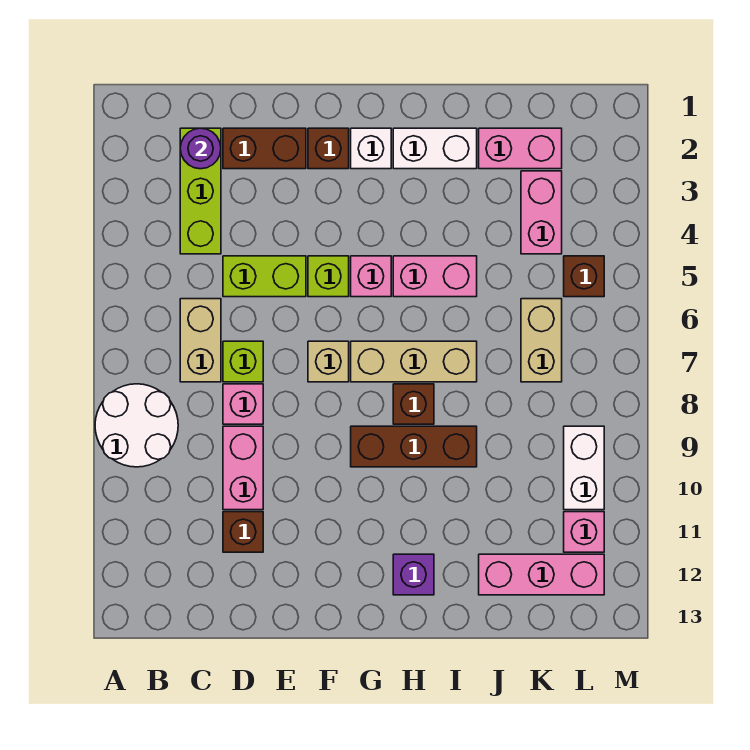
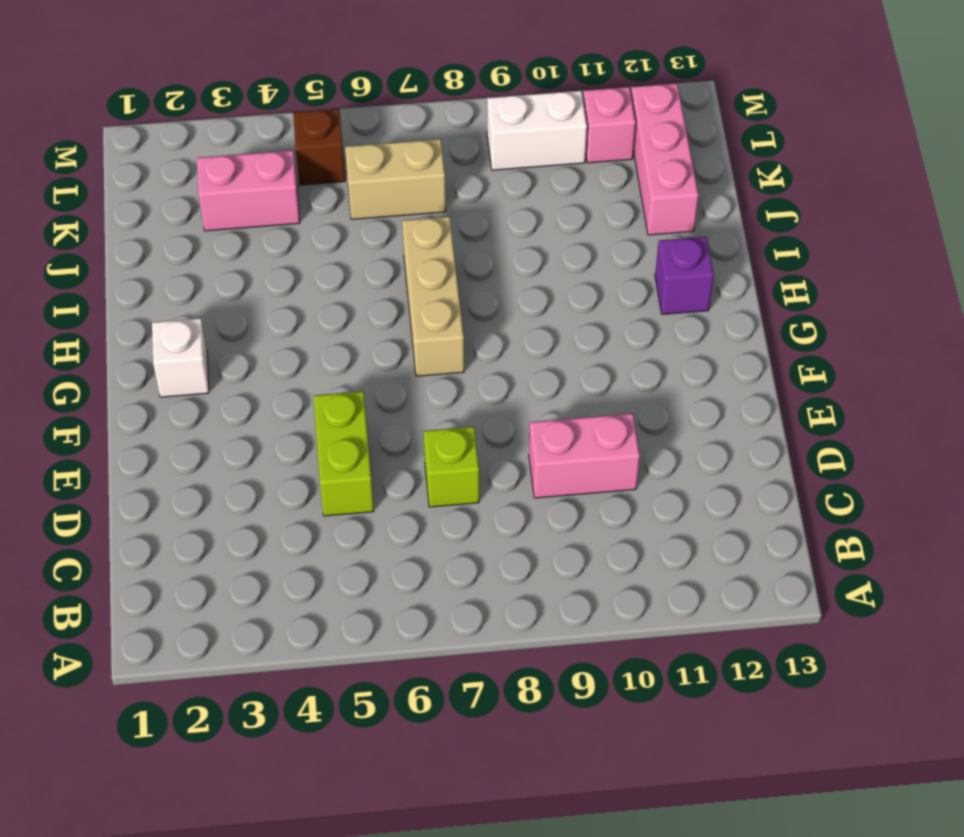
none -> white round brick A8:B9 level 1
none -> lime brick C2:C4 level 1
none -> tan brick C6:C7 level 1

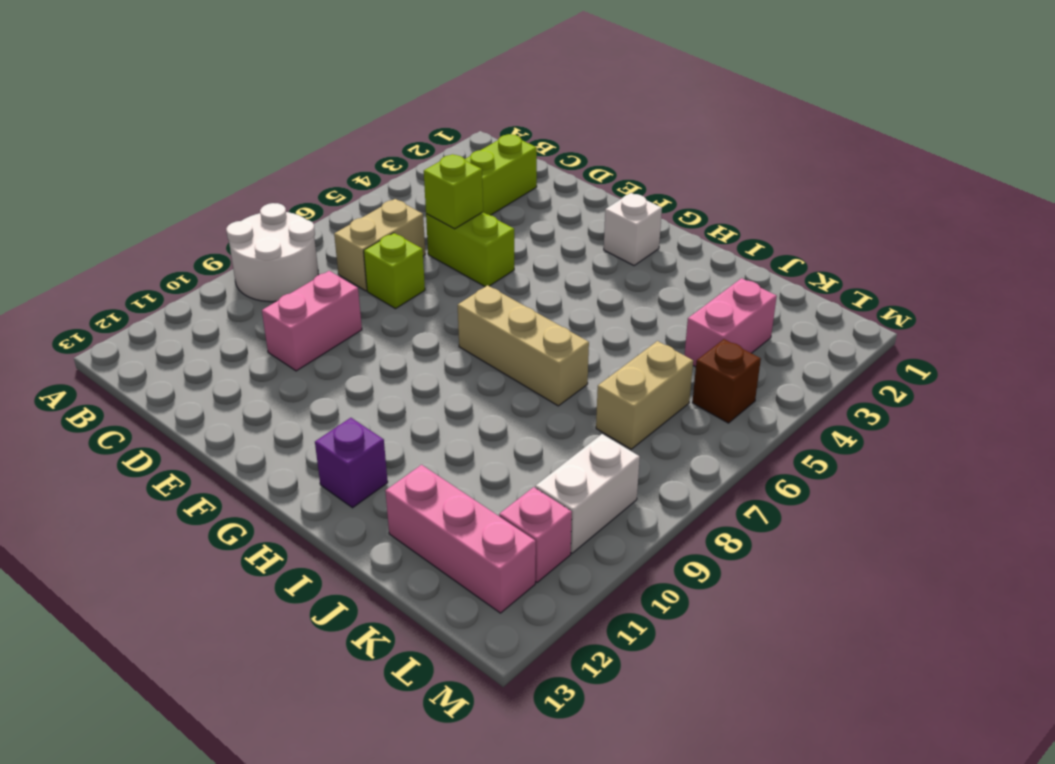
lime brick D5 level 2 -> lime brick F5 level 1
none -> brown brick D2:E2 level 1
none -> pink brick D8 level 1
none -> brown brick D11 level 1

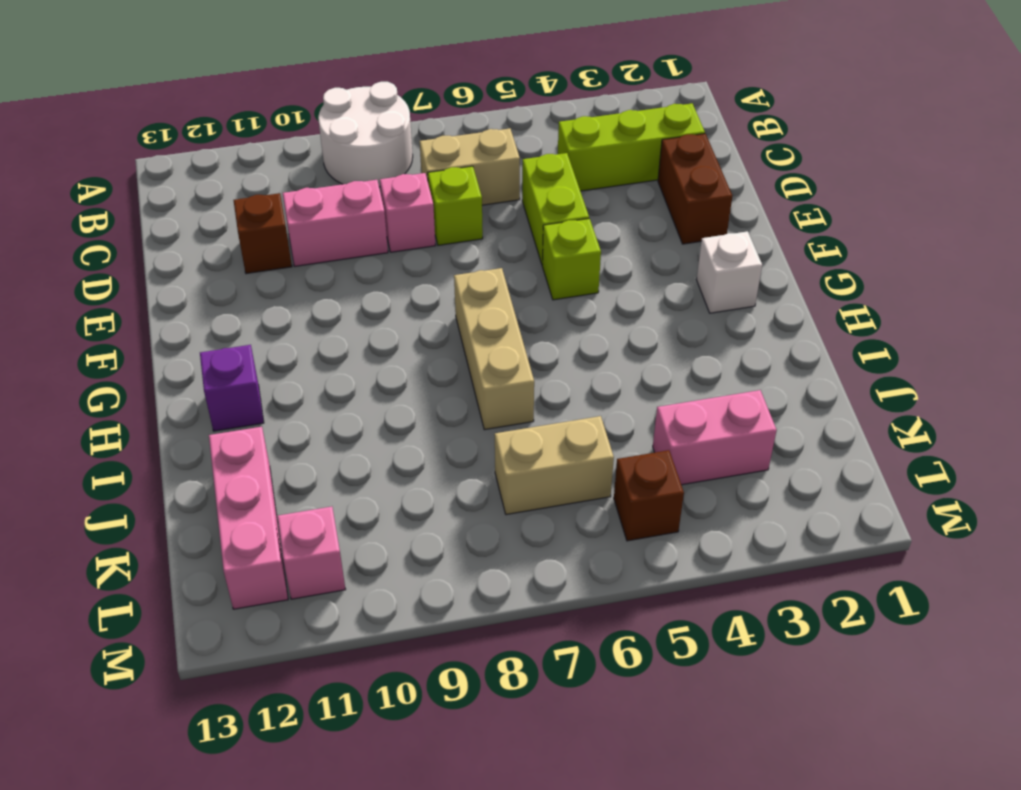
none -> brown brick F2 level 1
none -> tan brick F7 level 1
none -> pink brick G5 level 1

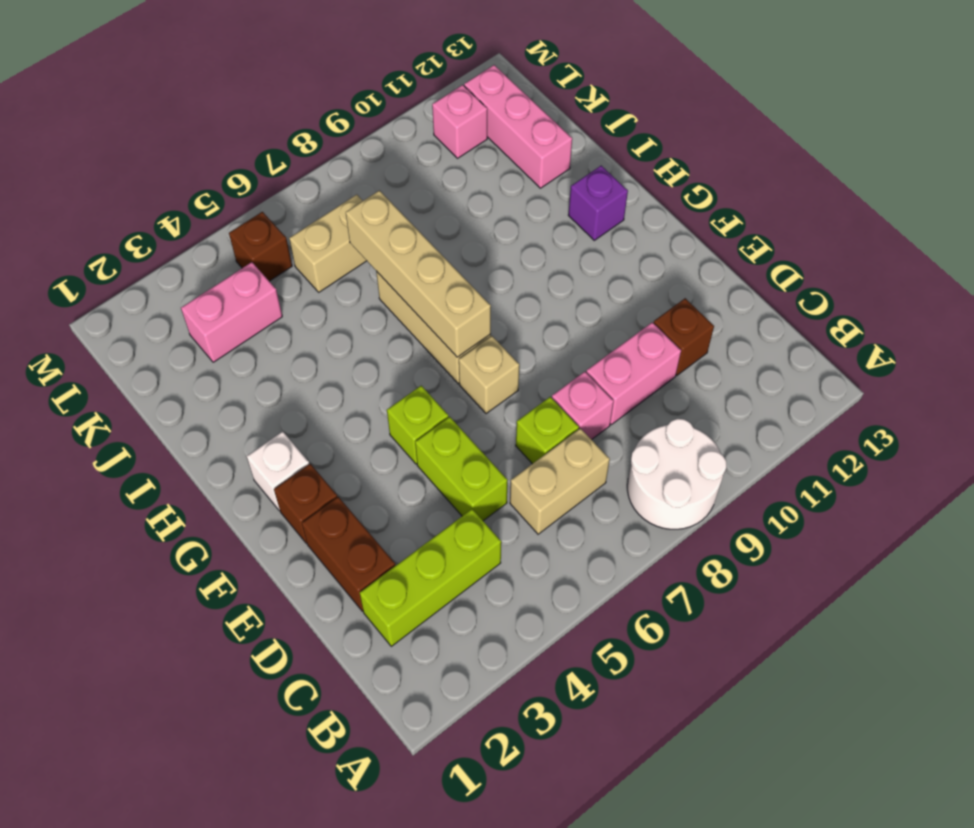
tan brick G7:J7 level 2 -> none
none -> pink brick G5 level 1
none -> brown brick G9:I9 level 1
none -> white brick H2:I2 level 1

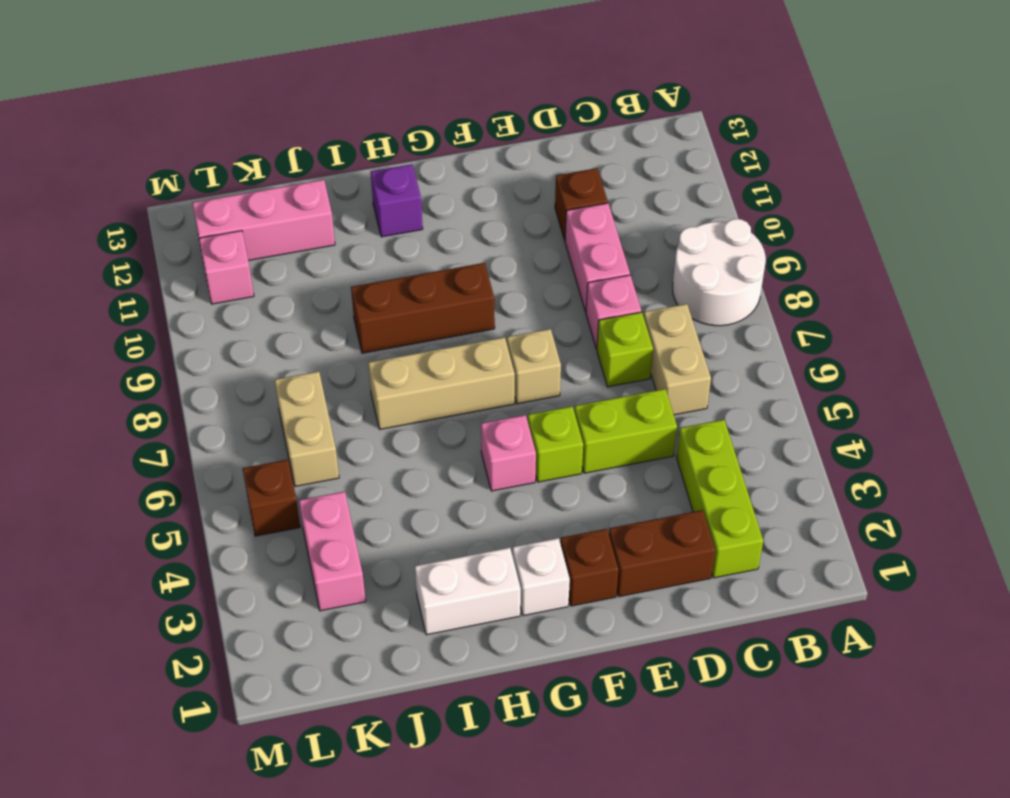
none -> pink brick H5:I5 level 1
none -> brown brick H8 level 1
none -> pink brick J2:K2 level 1

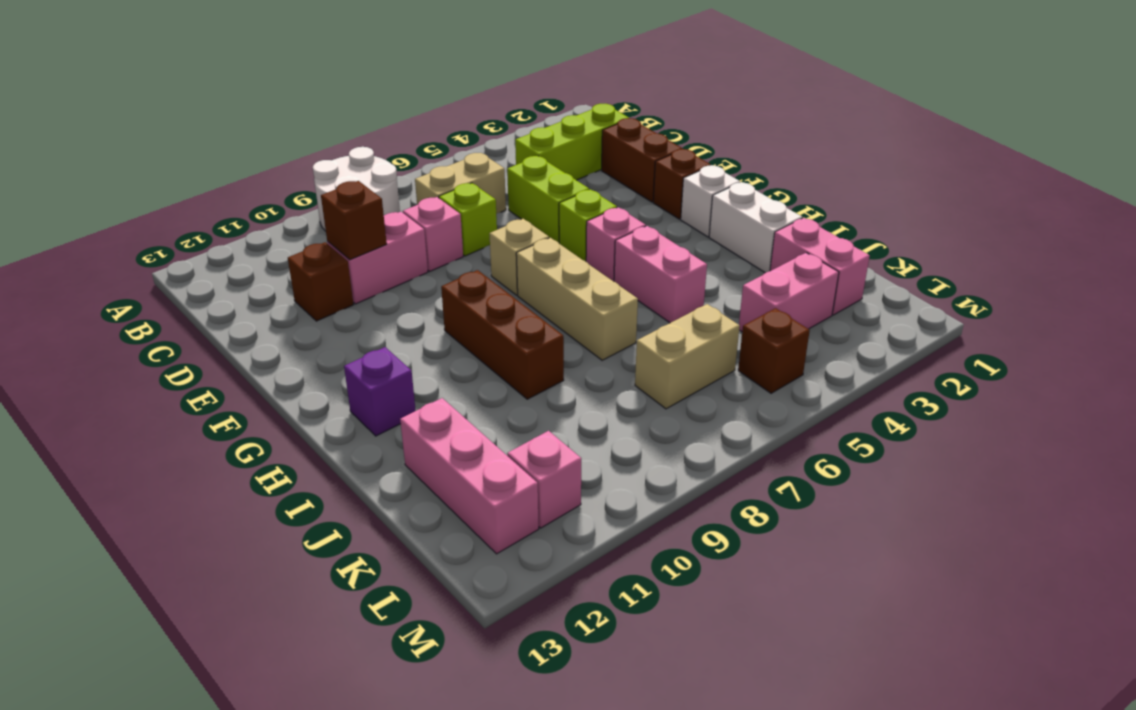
brown brick D10 level 2 -> brown brick H8 level 1
none -> white brick L9:L10 level 1
none -> purple round brick C2 level 2

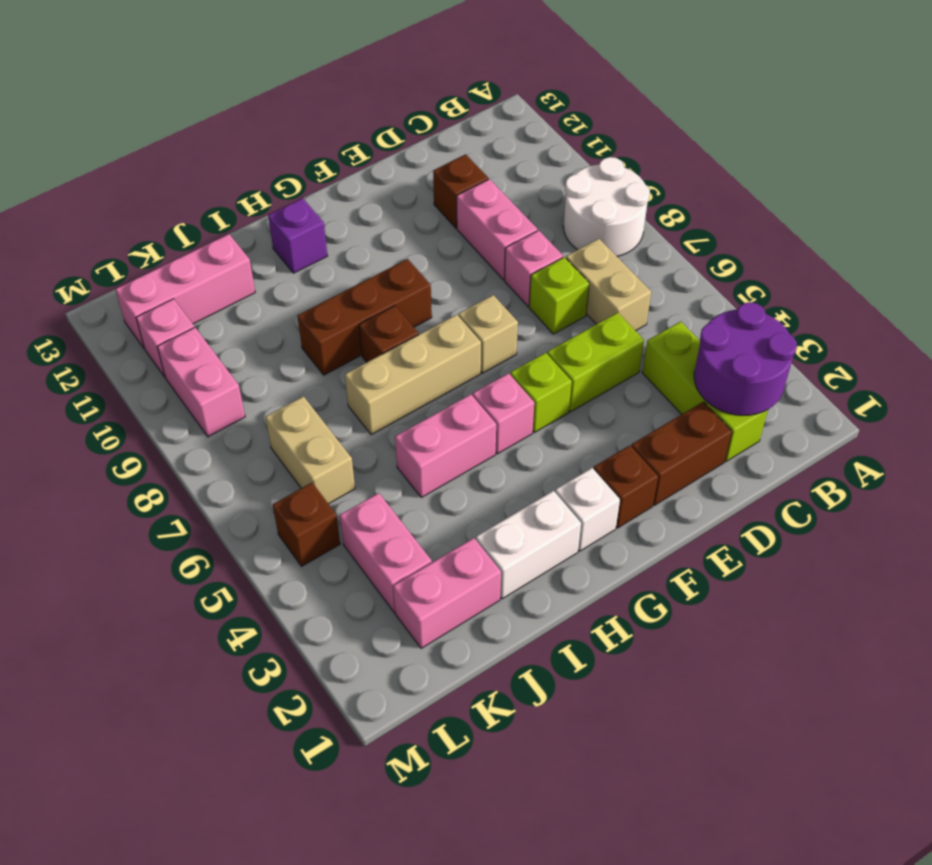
purple round brick B2:C3 level 2 -> purple round brick C2 level 2
pink brick L9:L10 level 1 -> white brick L9:L10 level 1

